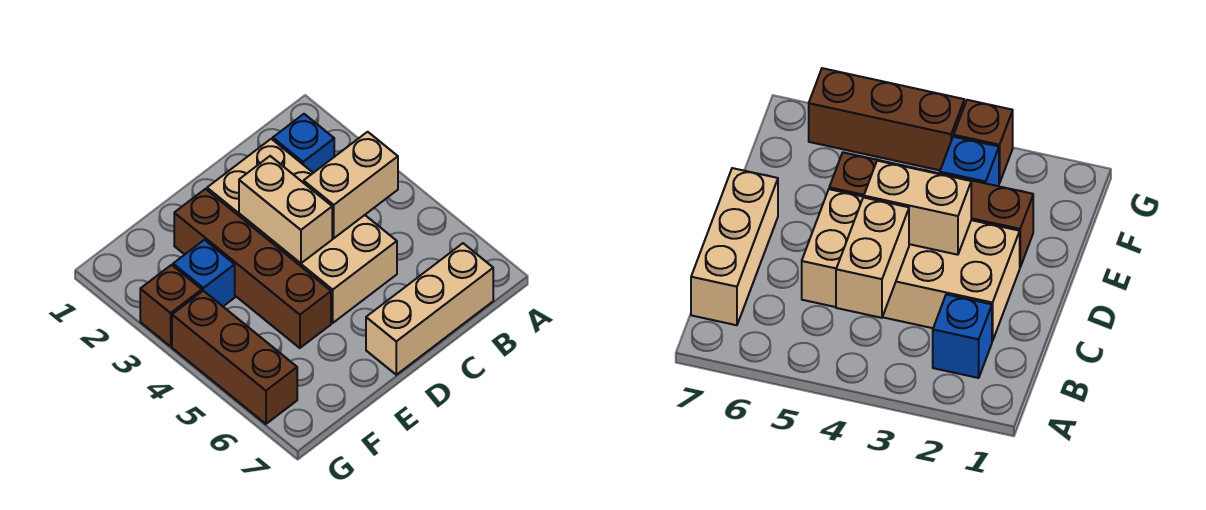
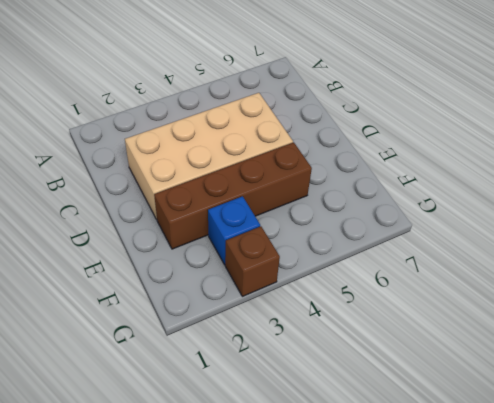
none -> blue brick B2 level 1
none -> tan brick B7:D7 level 1

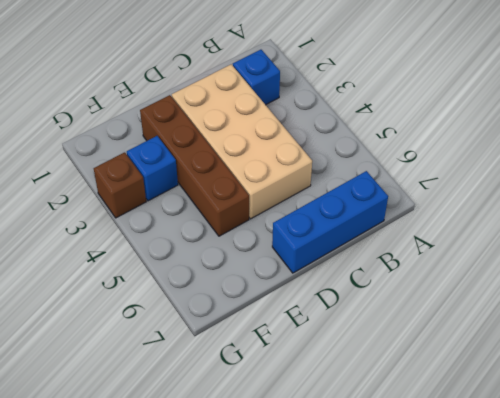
blue brick B7:D7 level 1 -> tan brick B7:D7 level 1
none -> brown brick G4:G6 level 1
none -> tan brick B4:C4 level 2

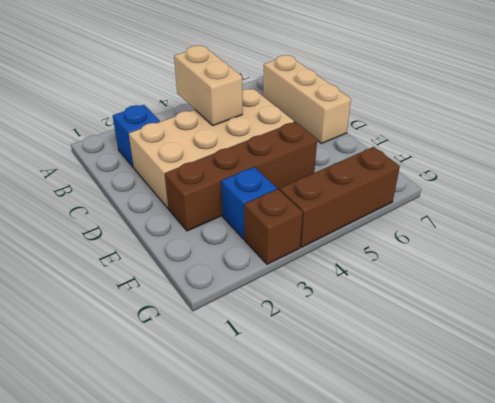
none -> tan brick D3:D4 level 2

